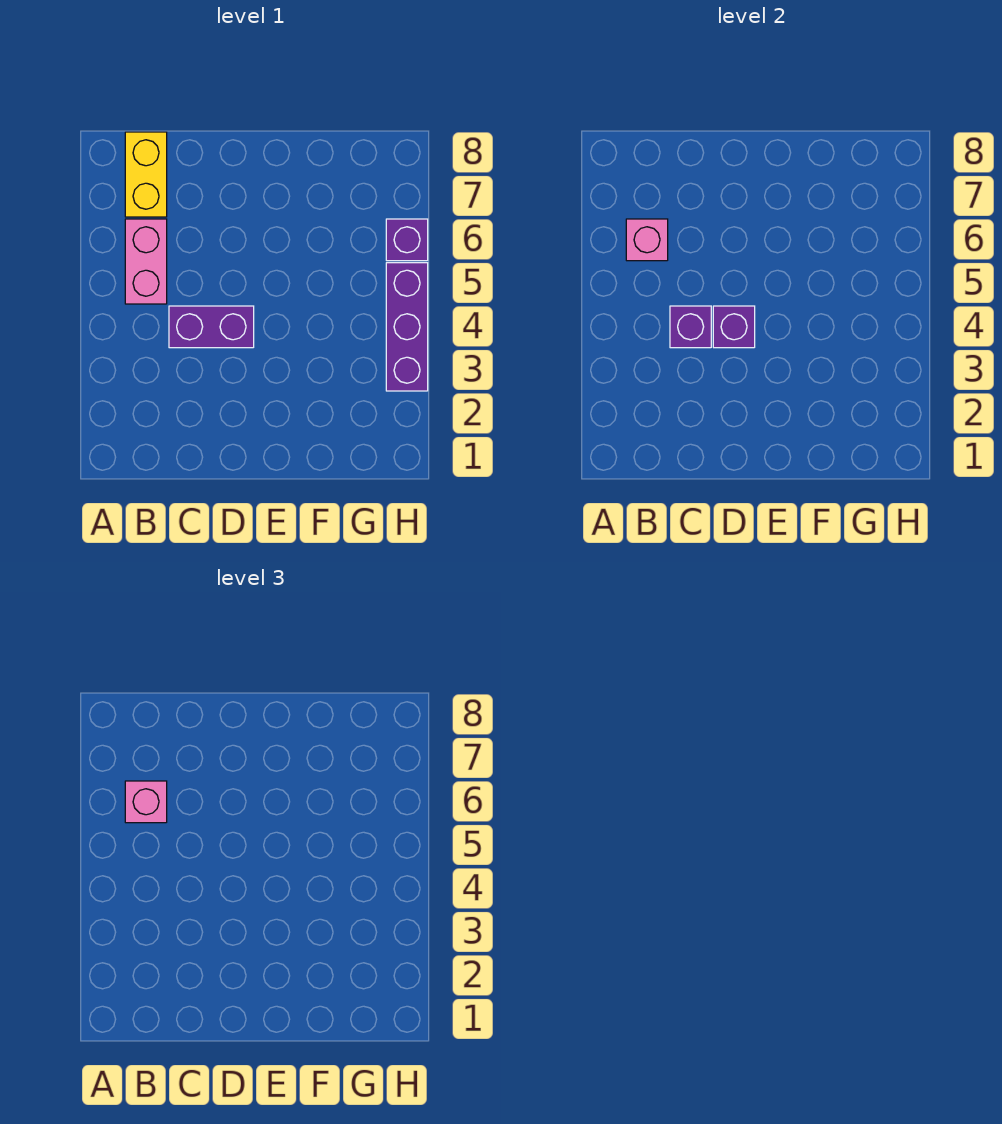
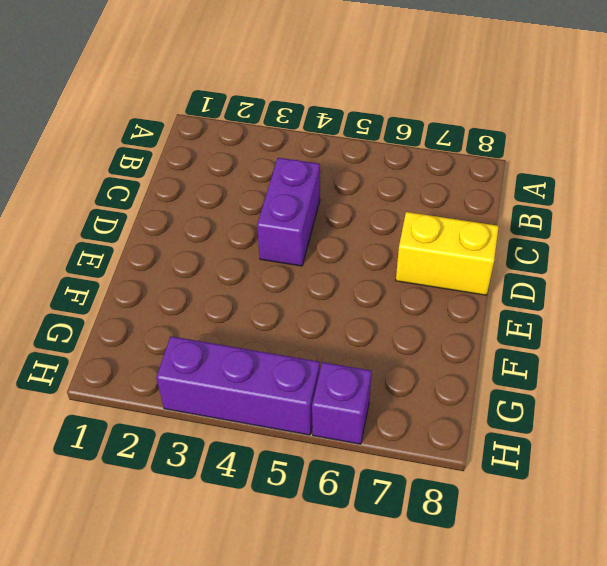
yellow brick D7:D8 level 1 -> yellow brick B7:B8 level 1
none -> pink brick B5:B6 level 1
none -> pink brick B6 level 2

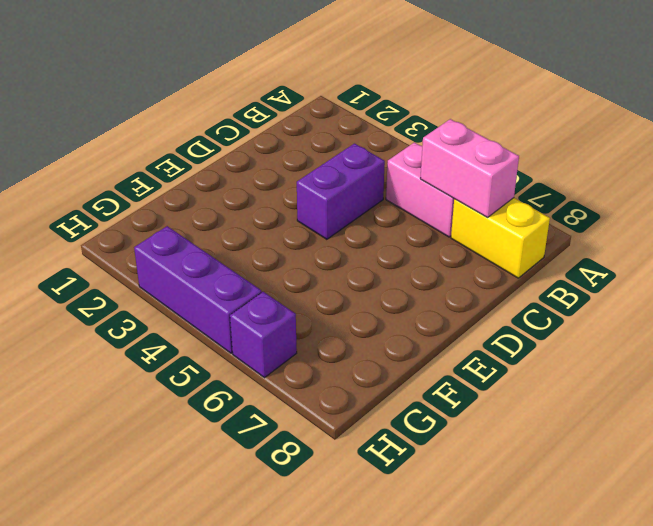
pink brick B6:B7 level 2 -> pink brick B6 level 2
none -> purple brick C4 level 2
none -> purple brick D4 level 2

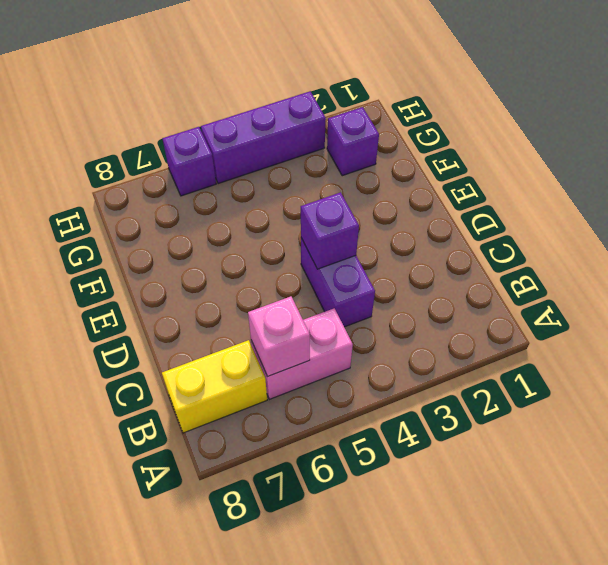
purple brick G2 level 1 -> purple brick C4 level 2
none -> pink brick B6 level 3

